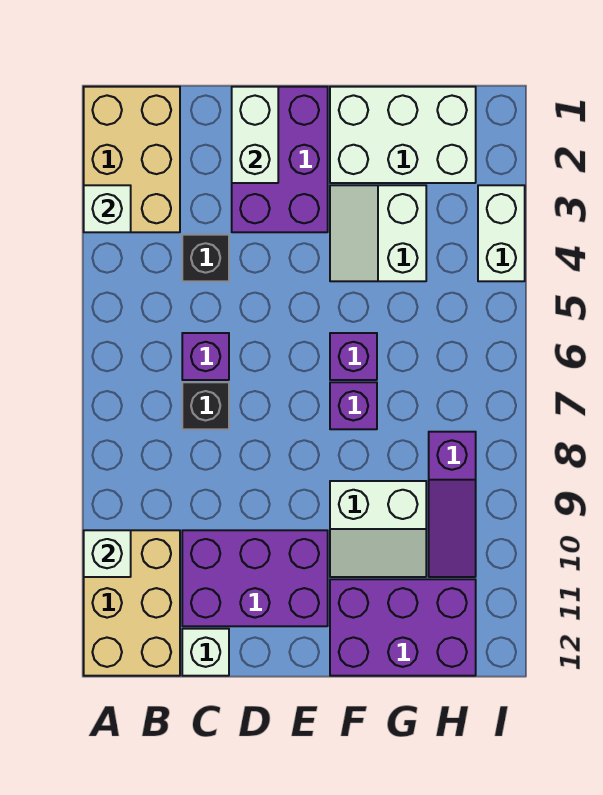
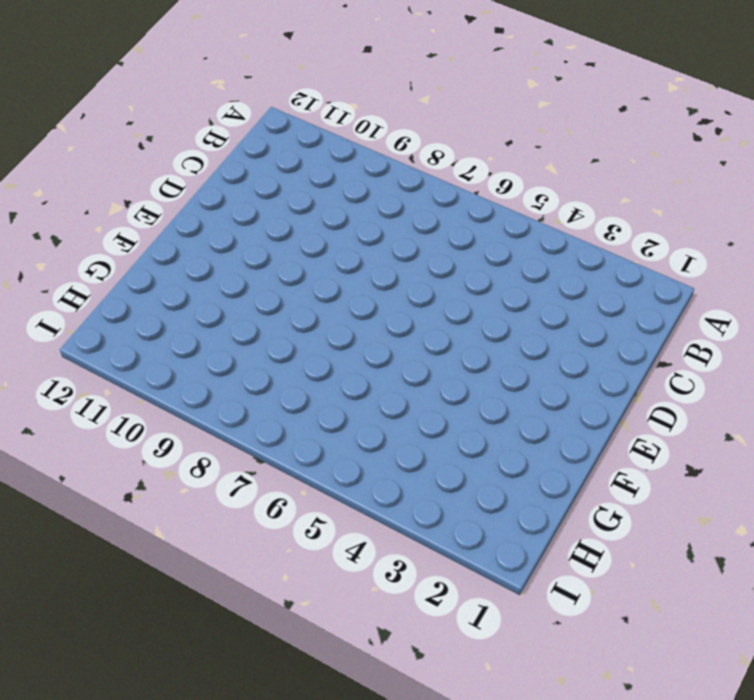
none -> tan brick A1:B3 level 1
none -> tan brick A10:B12 level 1
none -> black brick C4 level 1

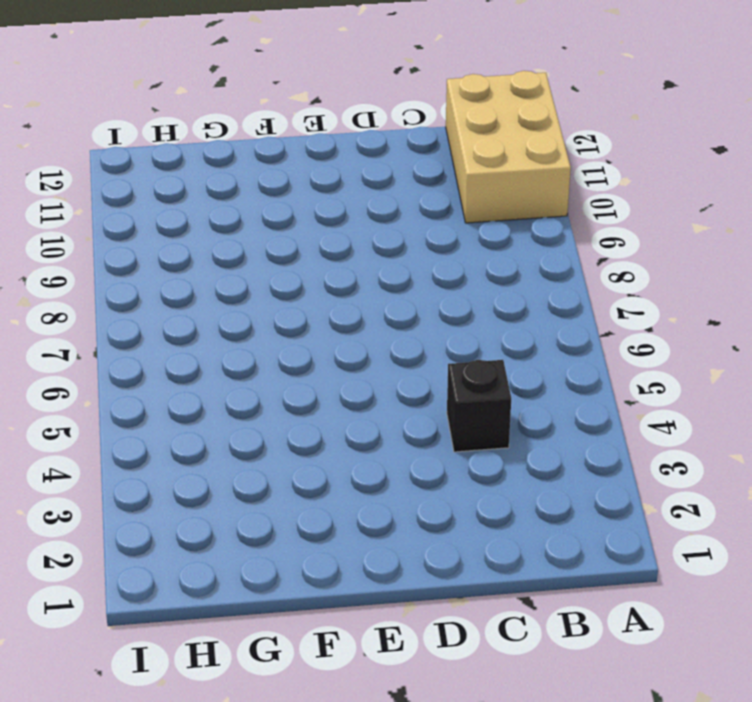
none -> tan brick A1:B3 level 1
none -> purple brick C6 level 1
none -> black brick C7 level 1

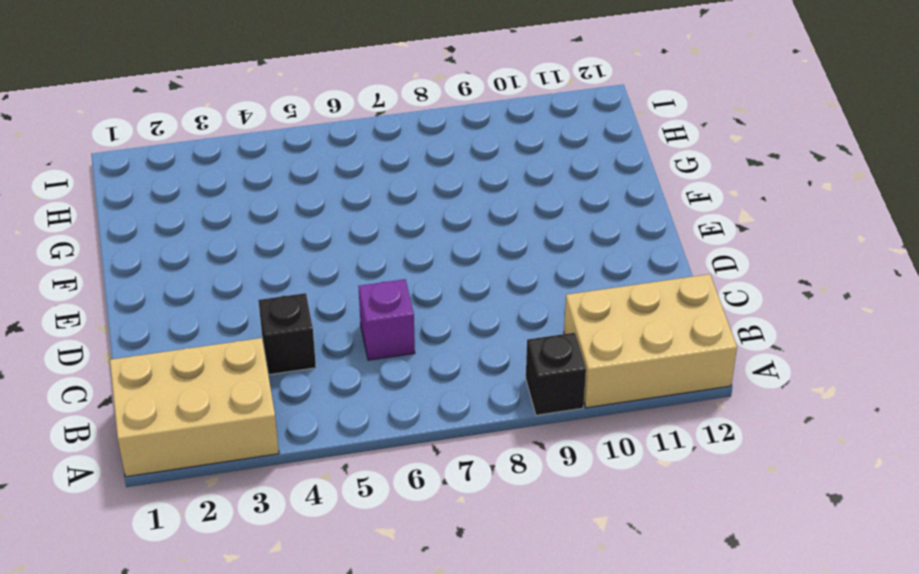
black brick A9 level 1 -> black brick C7 level 1
none -> purple brick C10:E11 level 1
none -> white brick C12 level 1
none -> purple brick D1:E3 level 1

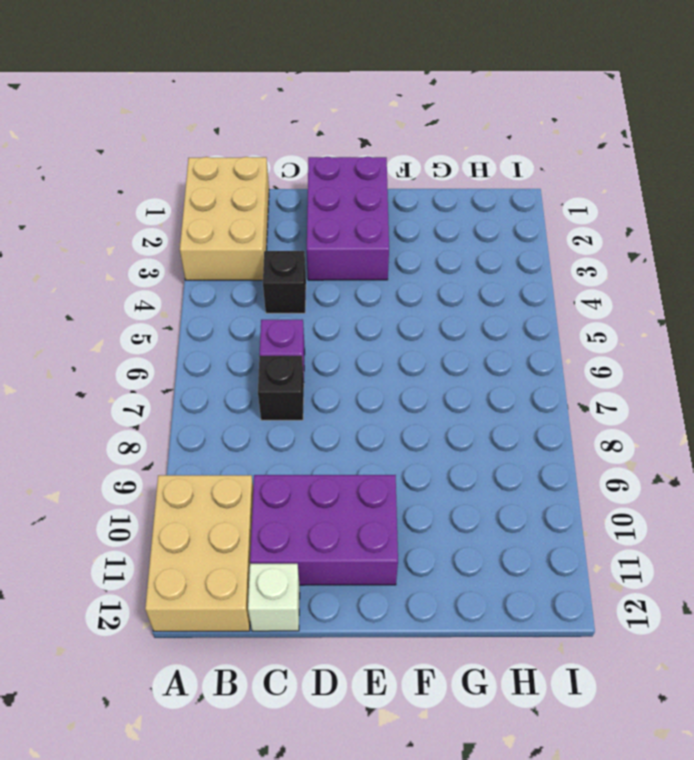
none -> white brick F1:H2 level 1
none -> white slope F3:G4 level 1 top G
none -> purple brick F6 level 1

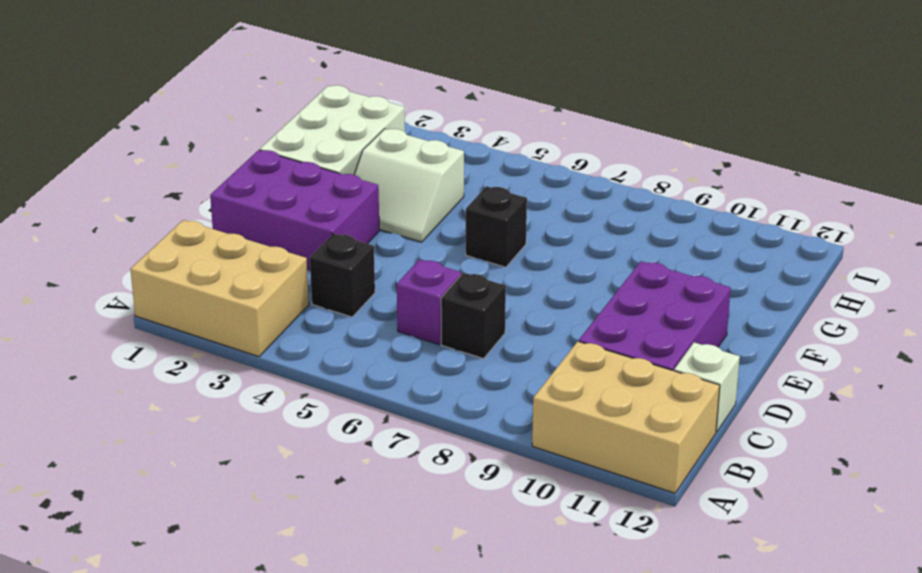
black brick F6 level 1 -> purple brick F6 level 1
none -> purple brick F7 level 1
none -> white slope F9:G10 level 1 top 9
none -> purple brick F11:H12 level 1

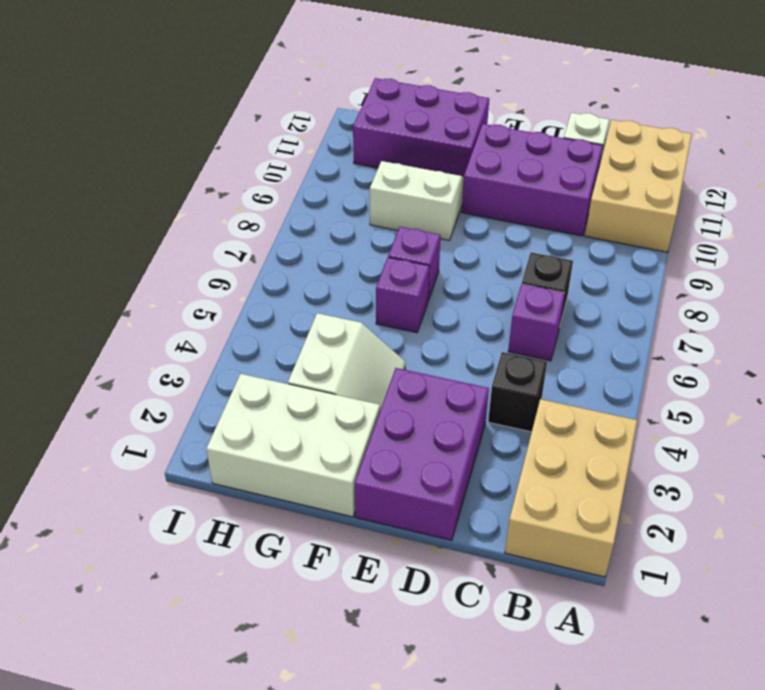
none -> purple slope H8:H10 level 1 top 8
none -> white brick I3:I4 level 1
none -> white brick A3 level 2

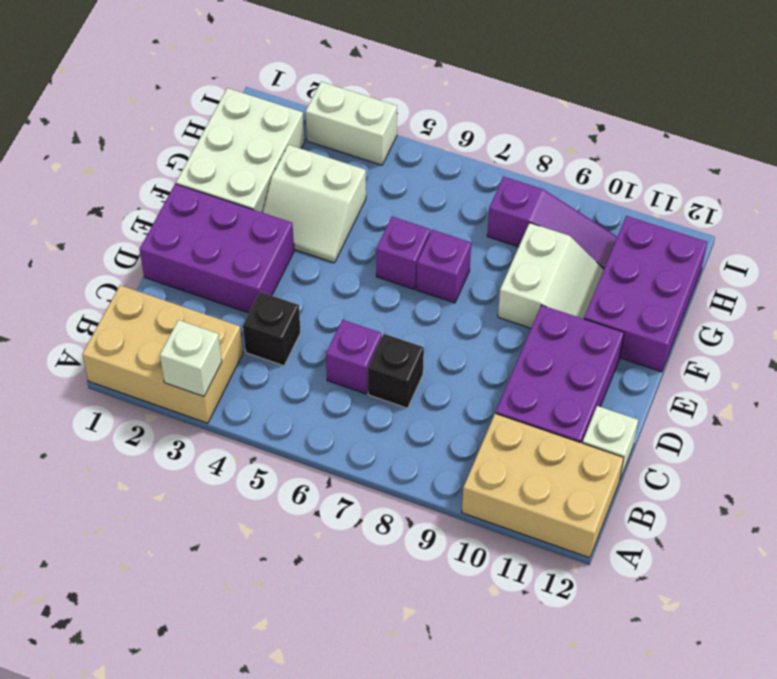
none -> white brick A10 level 2
none -> white brick D1:D2 level 2

